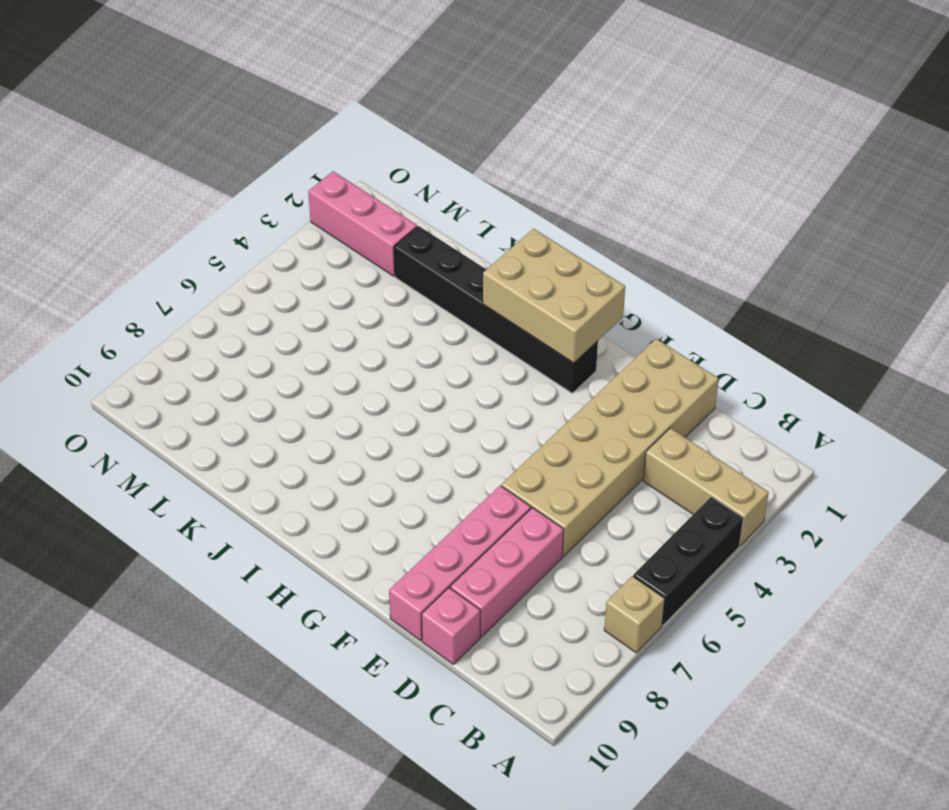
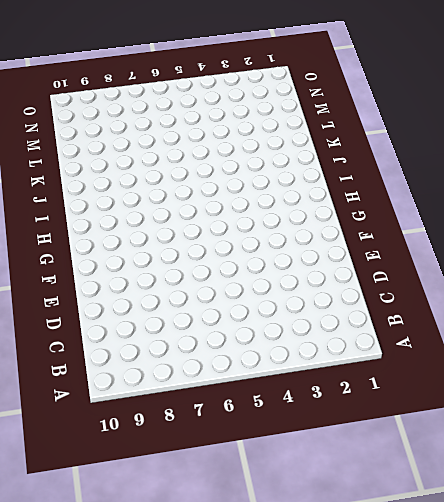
none -> tan brick A3:C3 level 1
none -> black brick A4:A6 level 1

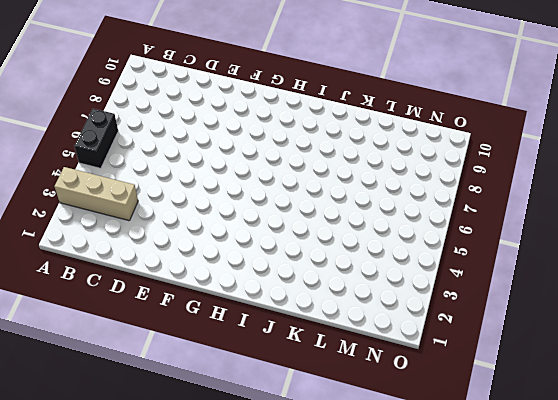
black brick A5:A6 level 1 -> black brick A4:A6 level 1
none -> tan brick A7 level 1
none -> tan brick D1:E6 level 1

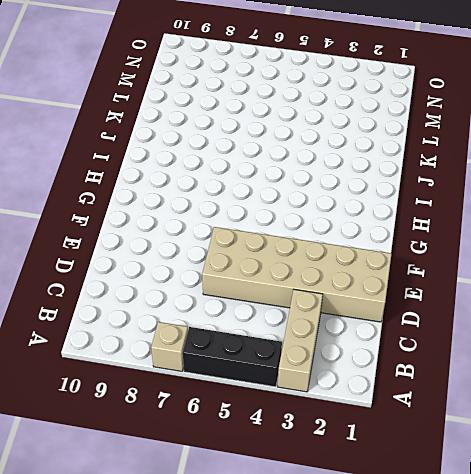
none -> pink brick D7:D9 level 1
none -> pink brick D10 level 1

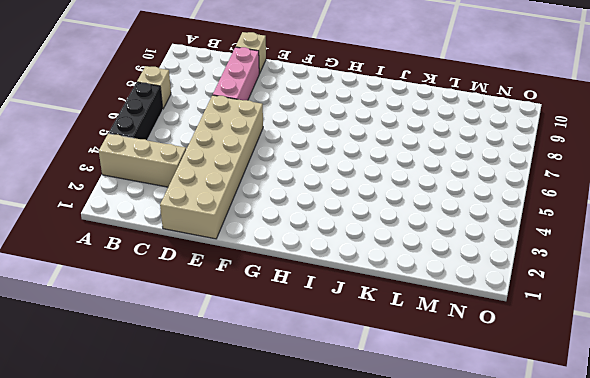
tan brick D10 level 1 -> pink brick D10 level 1
none -> pink brick E7:E10 level 1
none -> black brick G2:L2 level 1

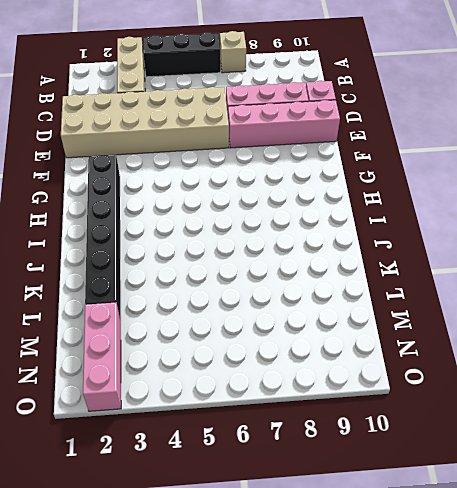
none -> tan brick G1:I2 level 2

